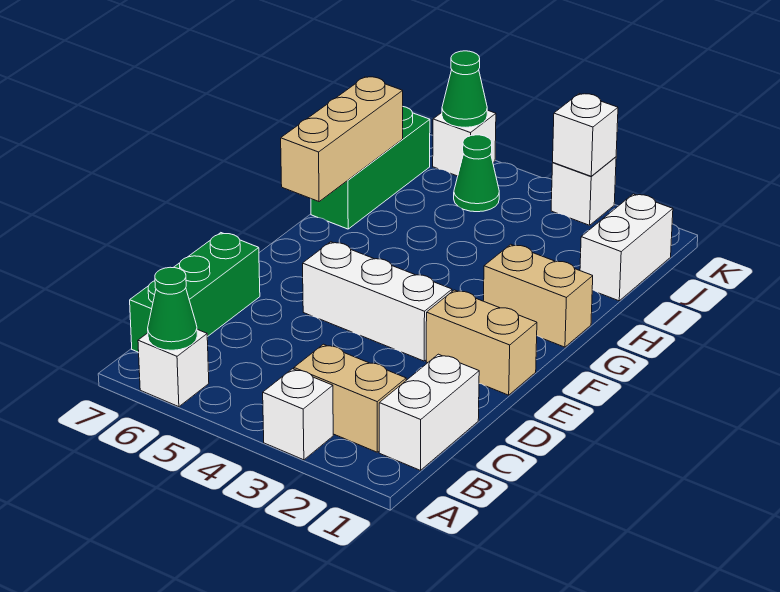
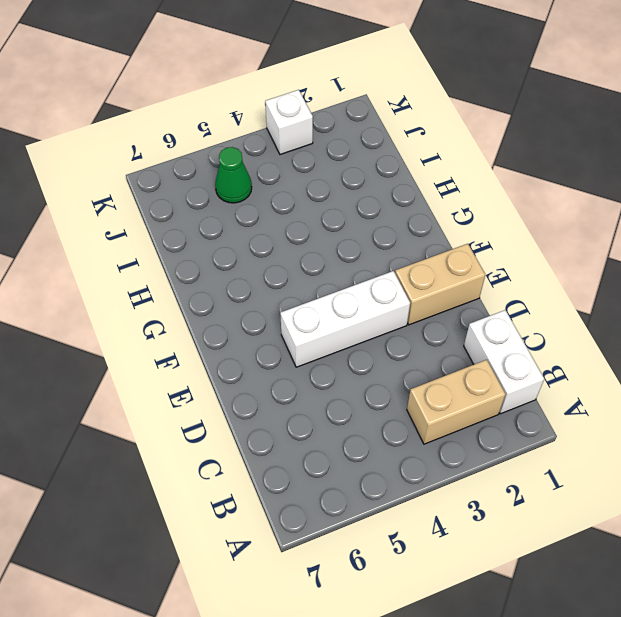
none -> white brick A3 level 1
none -> white brick A6 level 1
none -> green brick B7:D7 level 1

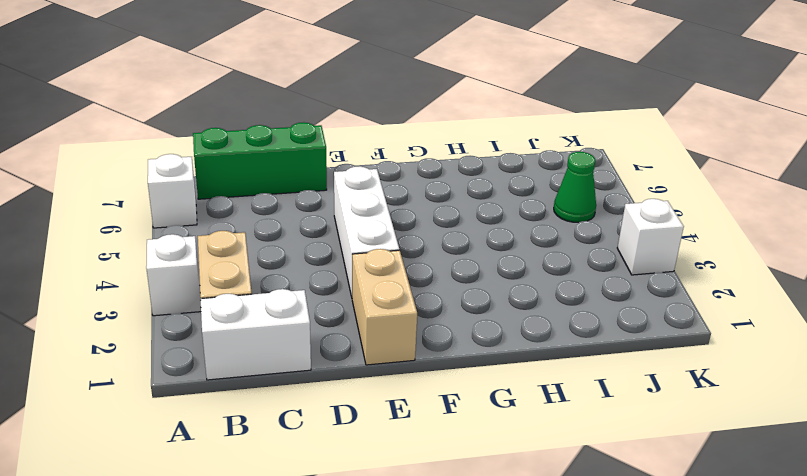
none -> tan brick G1:G2 level 1
none -> green brick H7:J7 level 1
none -> white brick I1:J1 level 1

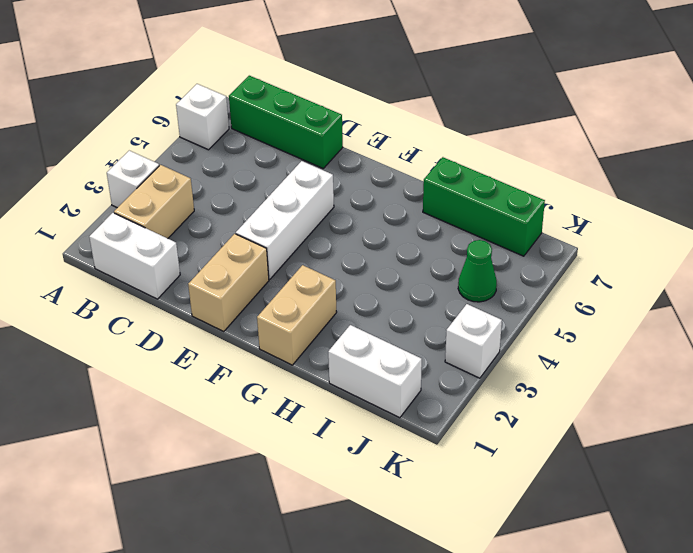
none -> white brick K6 level 1
none -> green cone A6 level 2
none -> tan brick G7:I7 level 2

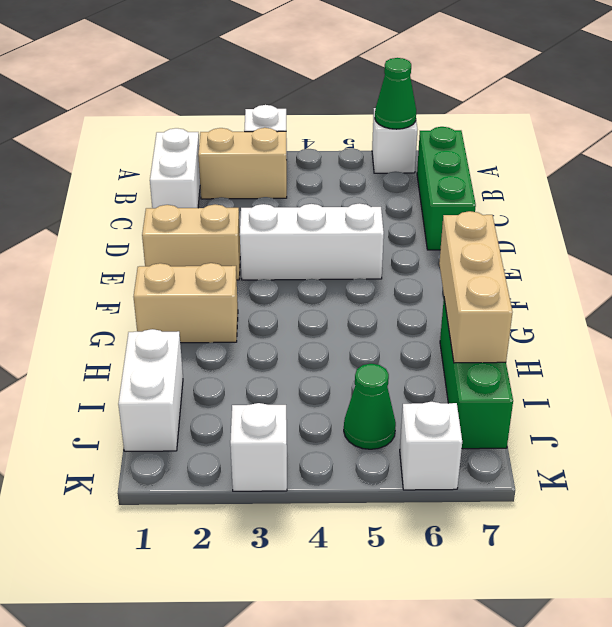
none -> white brick K3 level 2
none -> green cone K6 level 2

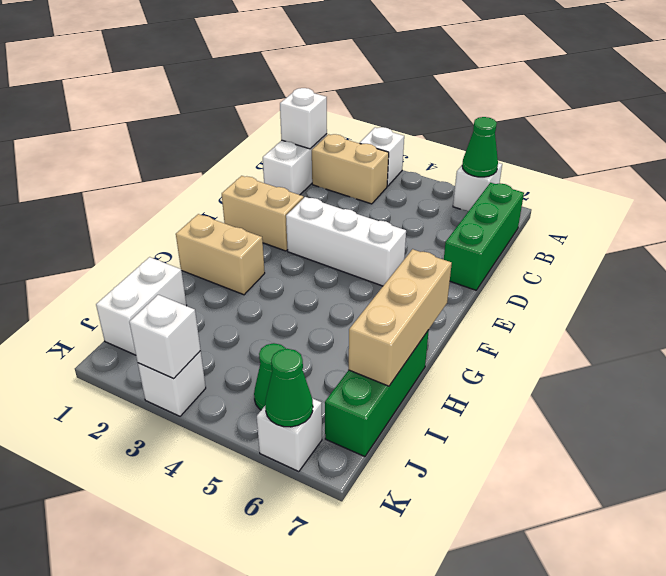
white brick B1 level 2 -> none

